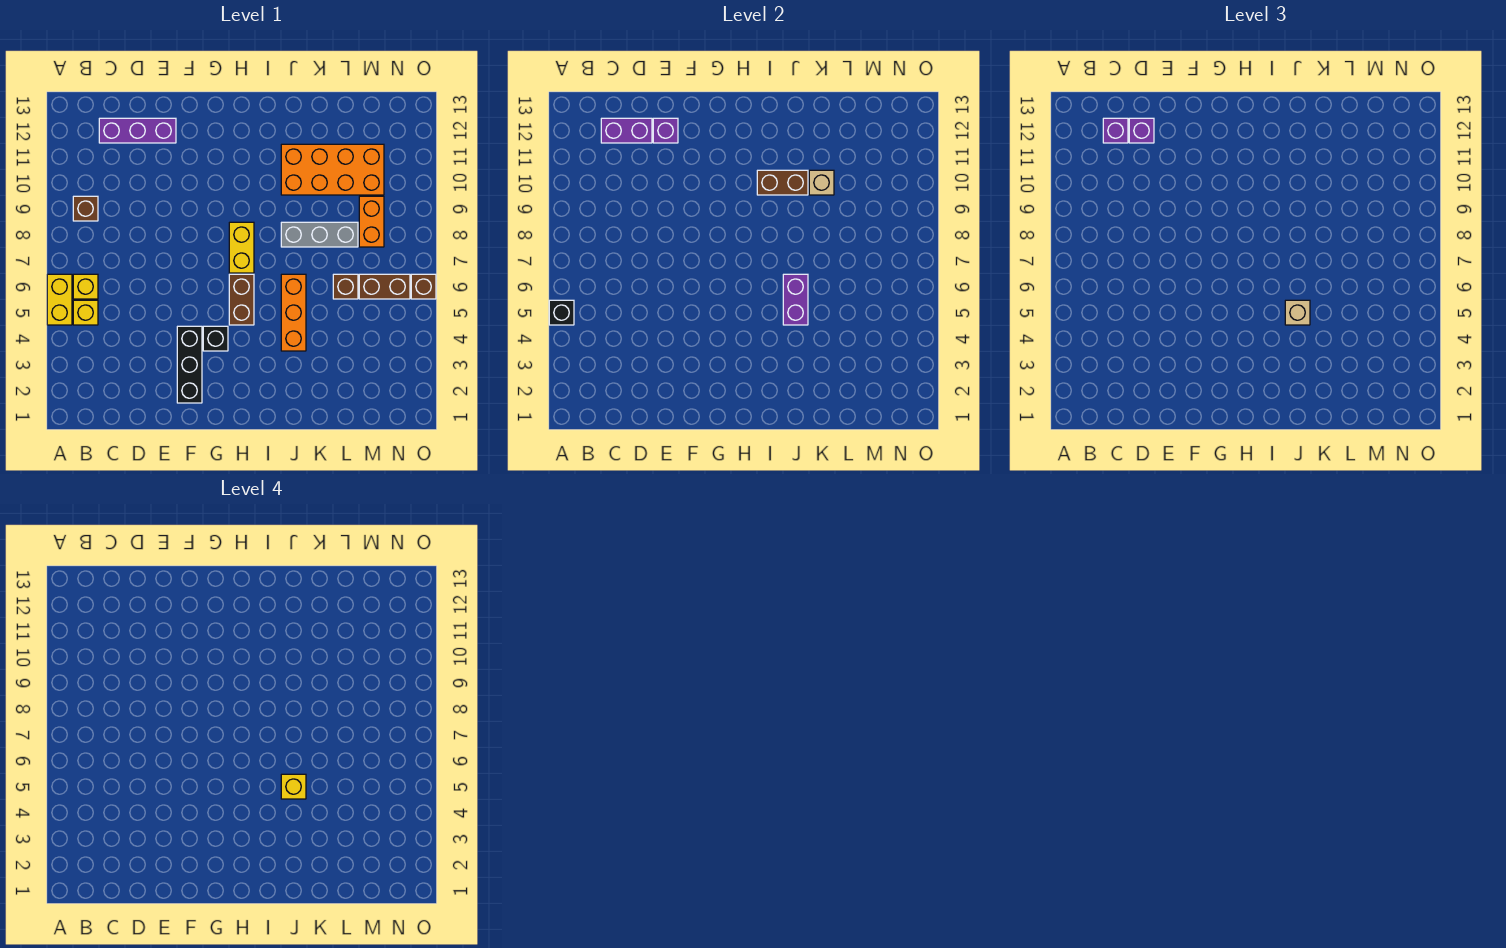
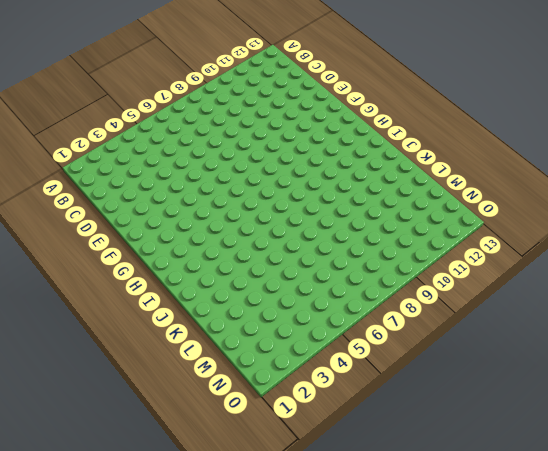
none -> yellow brick A5:A6 level 1
none -> yellow brick B5 level 1
none -> yellow brick B6 level 1

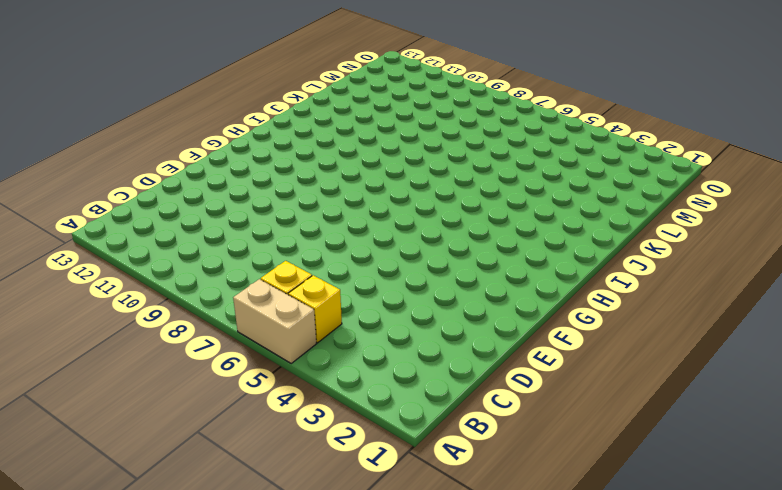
tan brick A5:A6 level 1 -> yellow brick A5:A6 level 1
none -> brown brick B9 level 1
none -> purple brick C12:E12 level 1
none -> black brick F2:F4 level 1

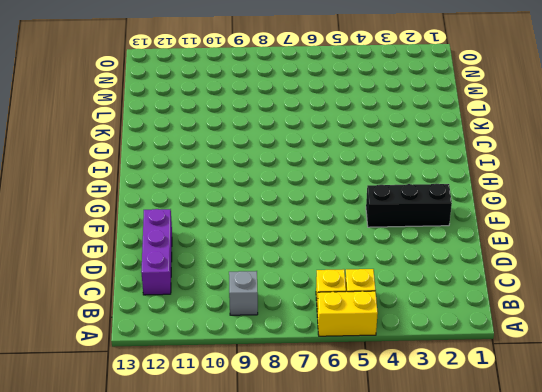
grey brick B9 level 1 -> brown brick B9 level 1
none -> black brick G4 level 1
none -> brown brick H5:H6 level 1
none -> yellow brick H7:H8 level 1

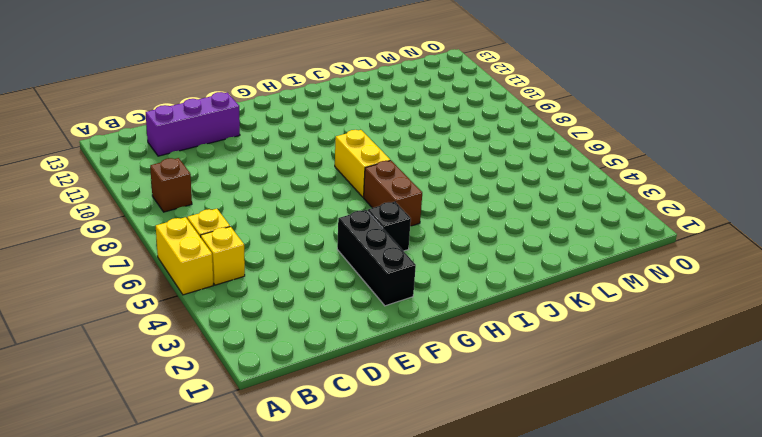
none -> orange brick J4:J6 level 1
none -> grey brick J8:L8 level 1
none -> orange brick J10:M11 level 1

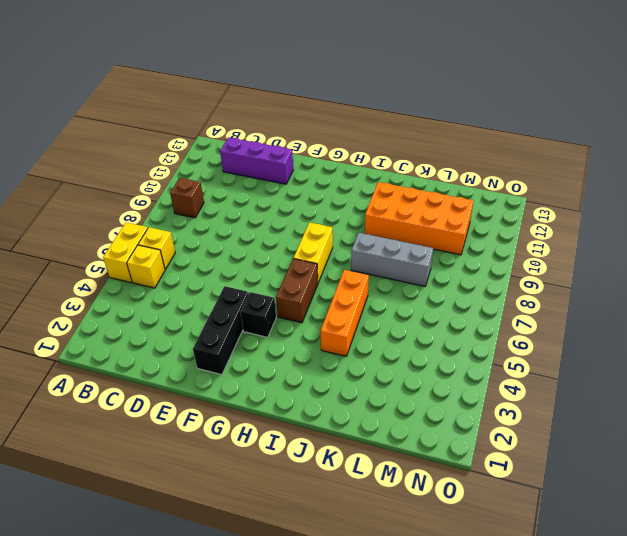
none -> brown brick L6 level 1
none -> brown brick M6:N6 level 1
none -> orange brick M8:M9 level 1

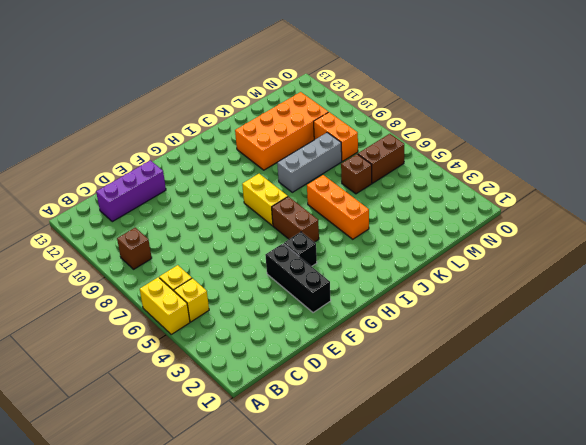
none -> brown brick O6 level 1
none -> black brick A5 level 2
none -> purple brick C12:D12 level 2

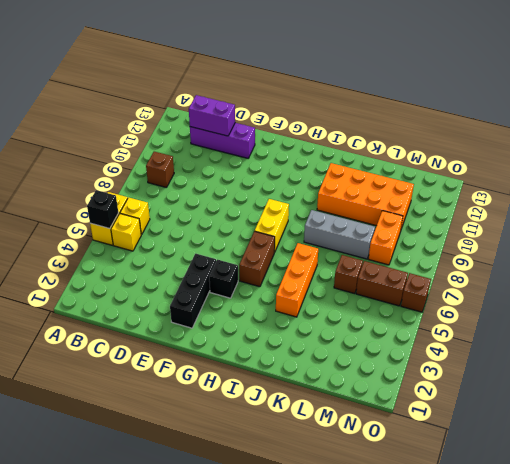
none -> purple brick E12 level 2
none -> brown brick I10:J10 level 2
none -> purple brick J5:J6 level 2

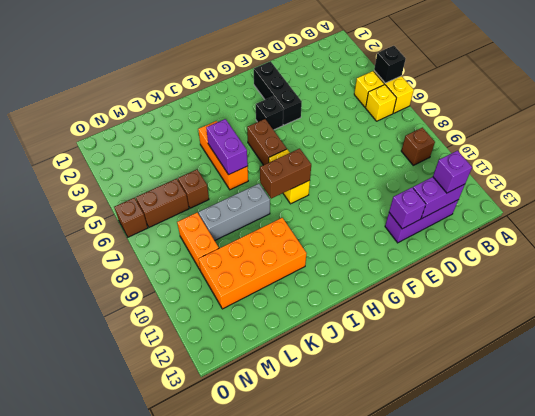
brown brick H8:I8 level 2 -> brown brick I10:J10 level 2
none -> tan brick K10 level 2
none -> purple brick D12 level 3
none -> tan brick J5 level 3

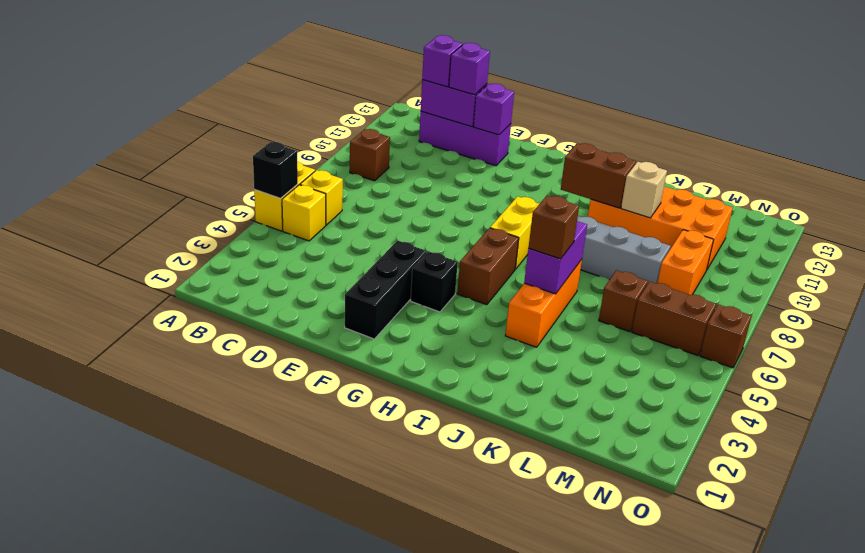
brown brick J5 level 3 -> tan brick J5 level 3
none -> yellow brick J5 level 4

